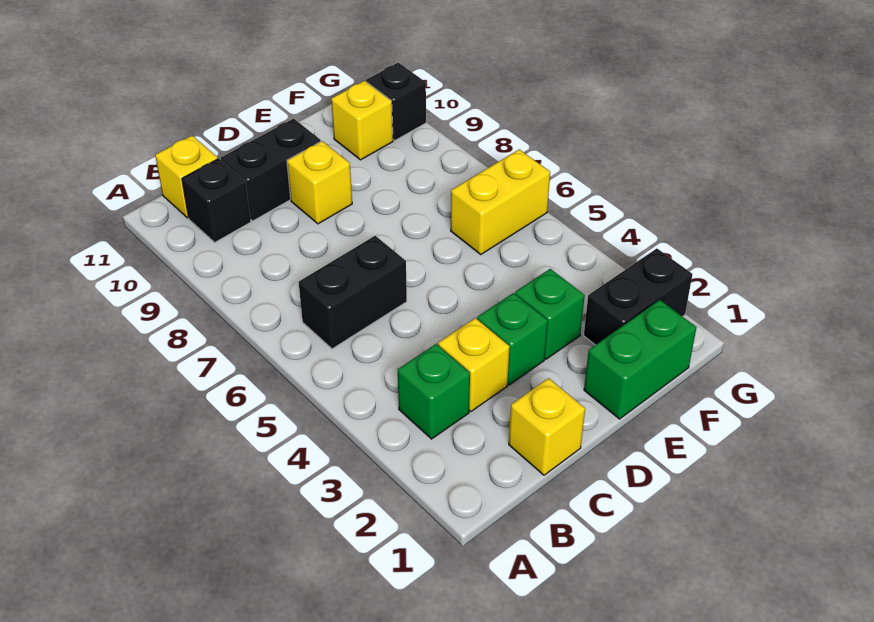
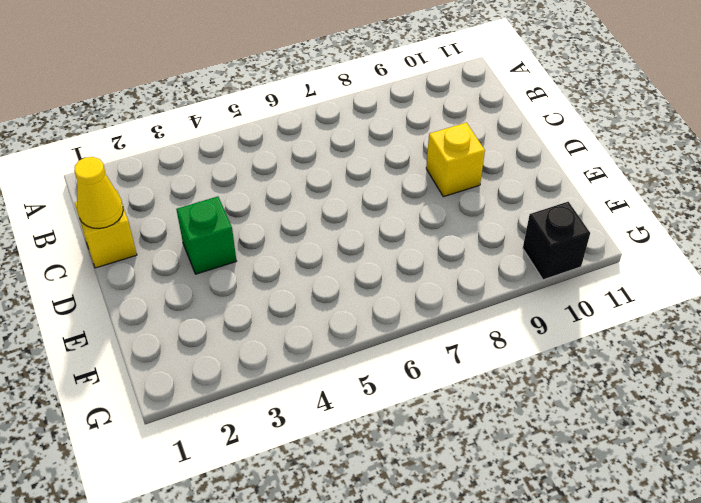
yellow cone C1 level 2 -> none
none -> green brick B3 level 1
none -> black brick B6:C6 level 1
none -> black brick B10 level 1

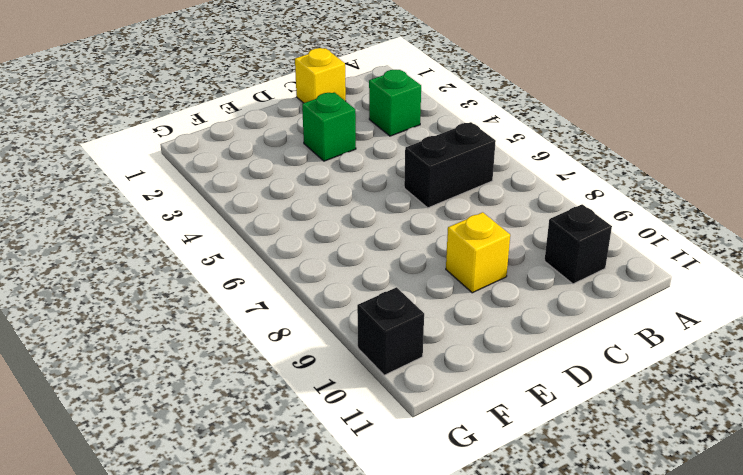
none -> yellow brick B11 level 1
none -> yellow brick C3 level 1
none -> black brick C10:D10 level 1

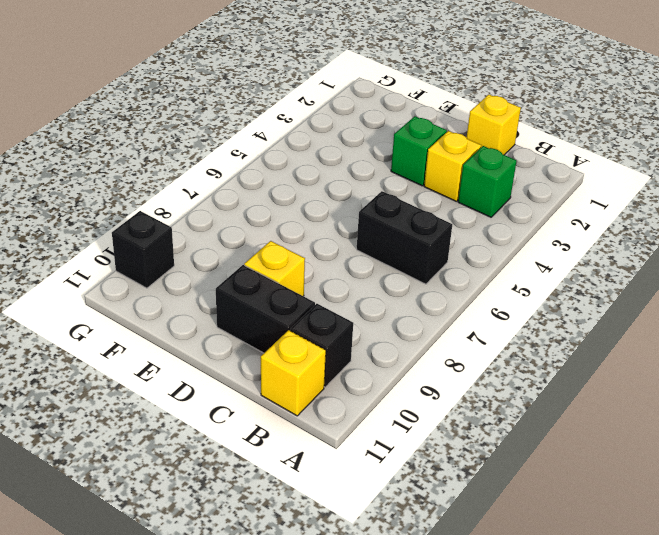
none -> green brick E1:F1 level 1
none -> green brick E3 level 1
none -> black brick F2:G2 level 1

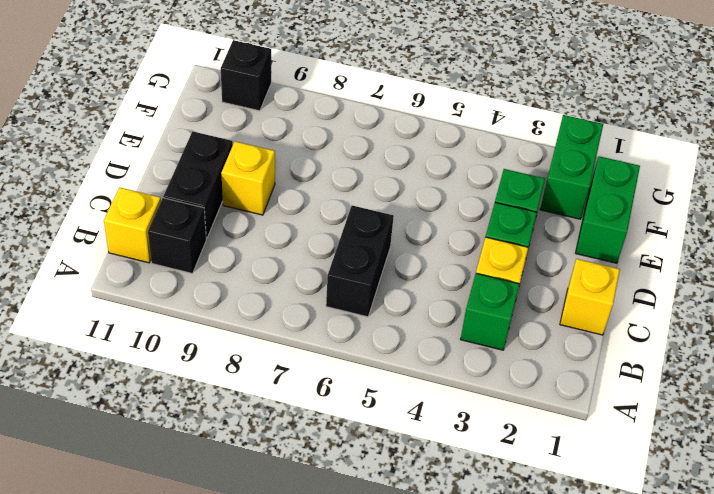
green brick F2:G2 level 1 -> black brick F2:G2 level 1
none -> yellow brick F6:G6 level 1
none -> yellow brick F10 level 1

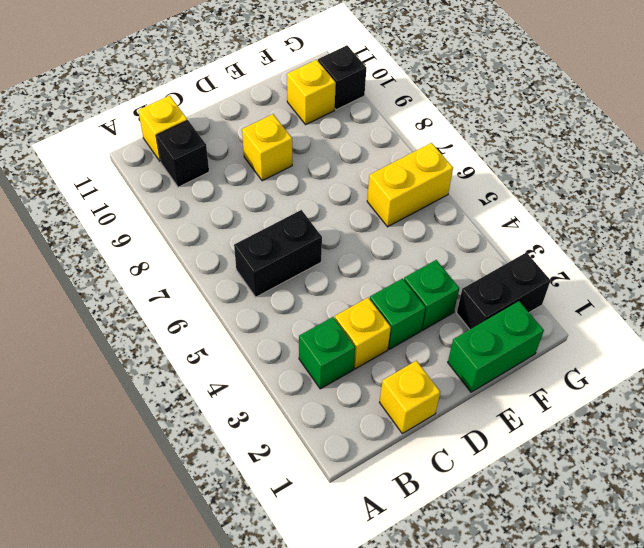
none -> black brick C10:D10 level 1

